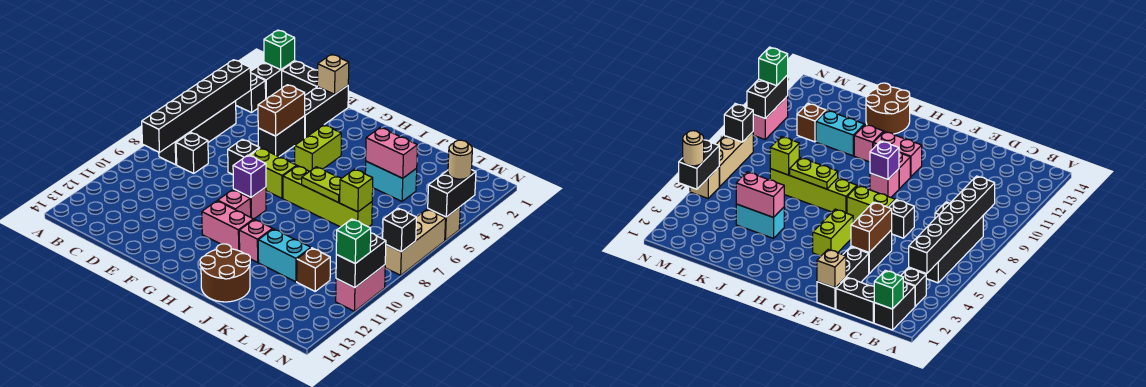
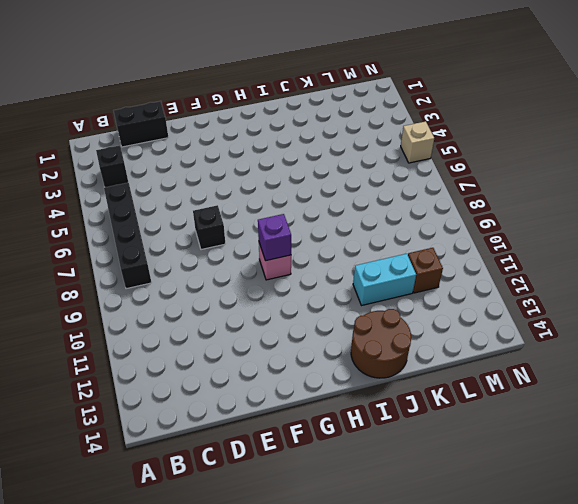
none -> black brick B1:B2 level 1
none -> black brick C8 level 1
none -> black brick E1:E3 level 1
none -> black brick E4:E5 level 1

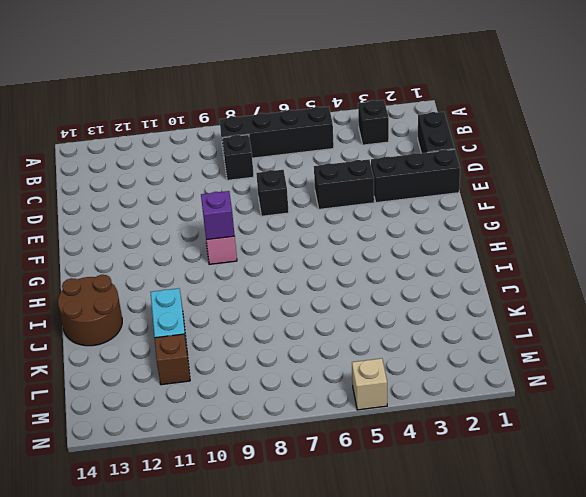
none -> black brick B1:B2 level 1
none -> lime brick F7:G7 level 1
none -> lime brick G4:G5 level 1
none -> pink brick G10 level 1

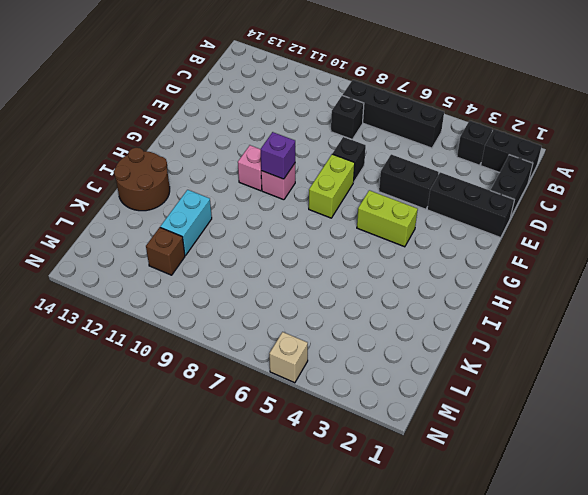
none -> pink brick G11:H11 level 1
none -> lime brick H7:K7 level 1
none -> pink brick I11 level 1
none -> cyan brick J4:K4 level 1

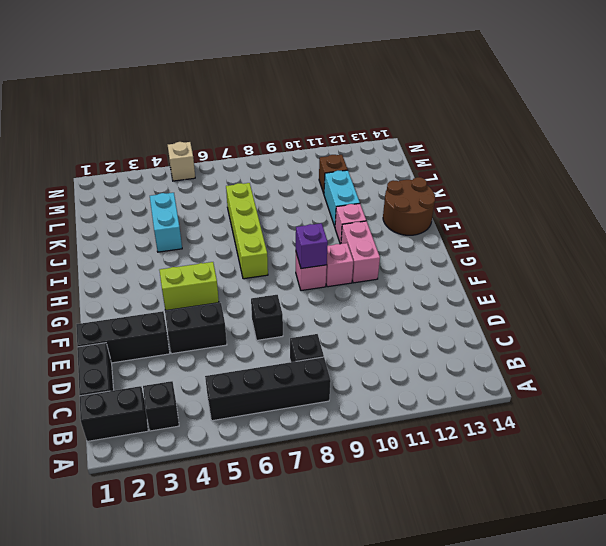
none -> lime brick F7:G7 level 1
none -> tan brick N6:N8 level 1
none -> pink brick N10:N11 level 1
none -> green brick B1 level 2

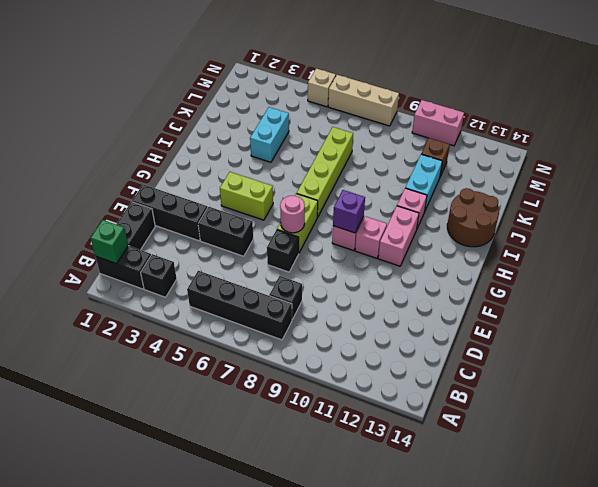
pink round brick F7 level 2 -> none
none -> black brick B4:B9 level 2
none -> tan brick E1 level 2
none -> brown brick E4:E5 level 2
none -> lime plate I7:J7 level 2

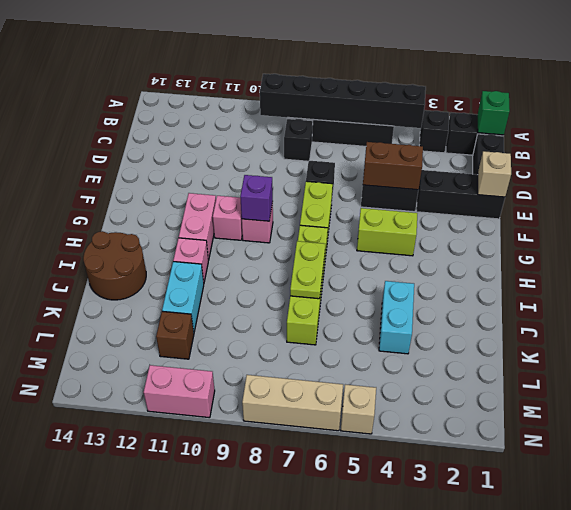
none -> pink brick J4:K4 level 2
none -> lime brick K7 level 2
none -> black brick N4:N5 level 2
none -> black brick N8 level 2

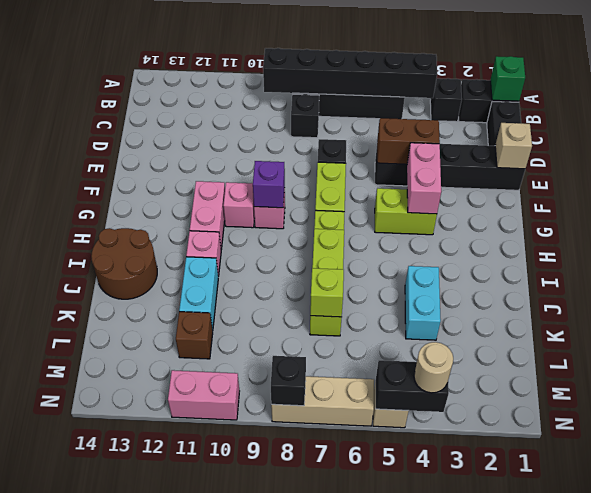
pink brick F4:G4 level 2 -> pink brick J4:K4 level 2
none -> black brick N10:N11 level 2
none -> green brick N11 level 3

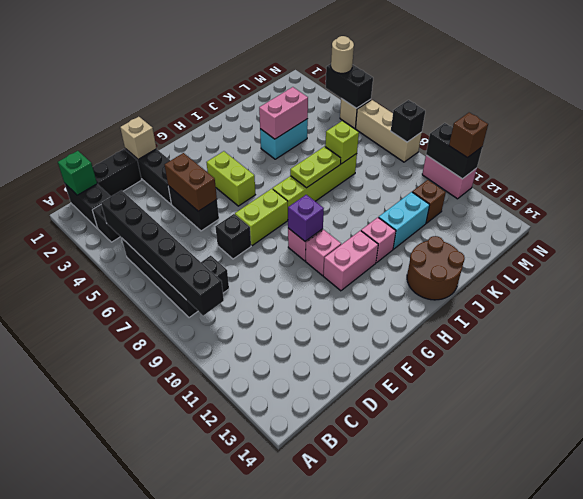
brown brick N11 level 3 -> green brick N11 level 3

